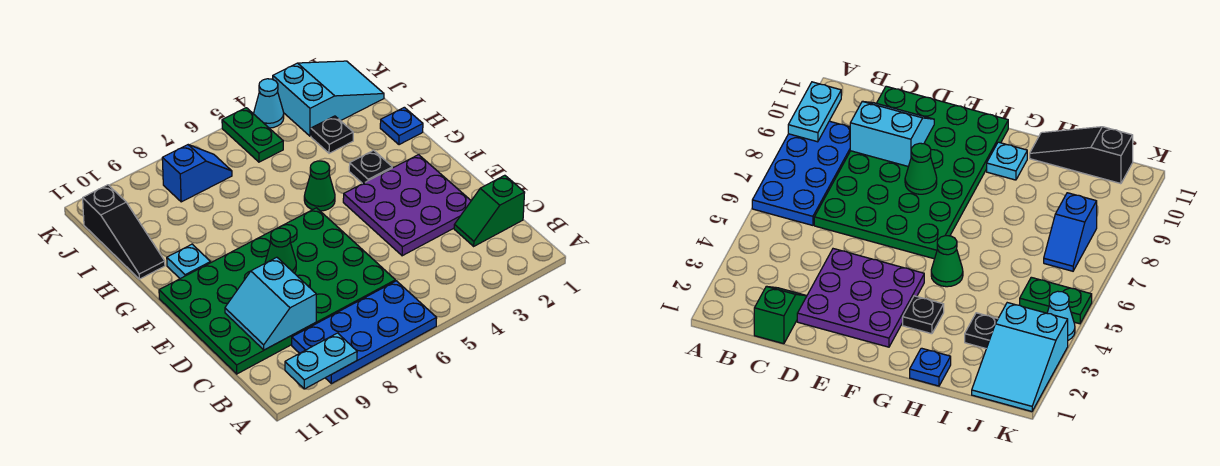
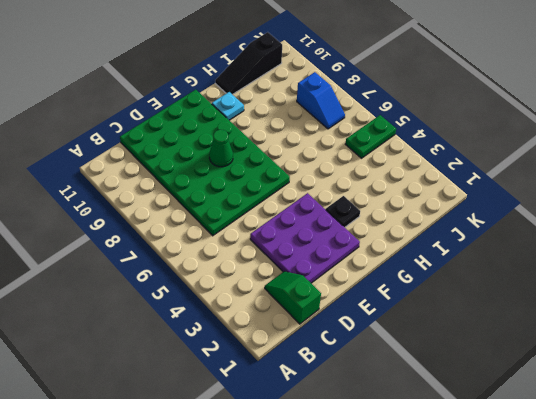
none -> blue plate A6:B9 level 1
none -> green cone G5 level 1
none -> blue plate H1 level 1

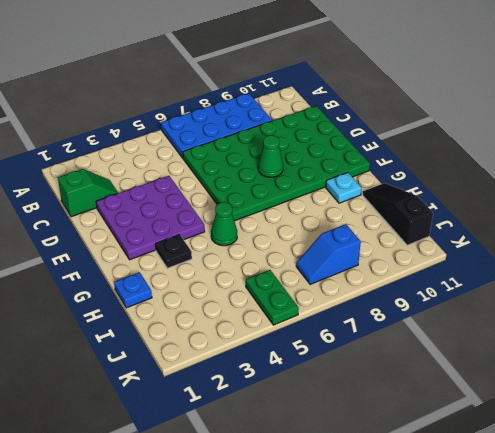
none -> black plate I3 level 1
none -> cyan slope J1:K3 level 1 top 3
none -> cyan cone K4 level 1

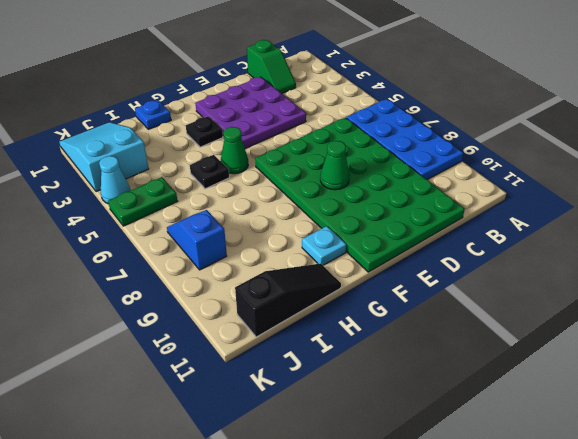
black plate H5 level 1 -> black plate I3 level 1
none -> cyan plate A9:A10 level 2
none -> cyan slope C9:D10 level 2 top 9

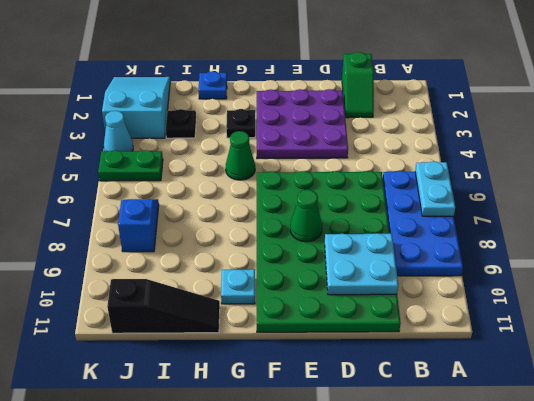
cyan plate A6:A7 level 2 -> cyan plate A9:A10 level 2
cyan plate C9:D10 level 2 -> cyan slope C9:D10 level 2 top 9

